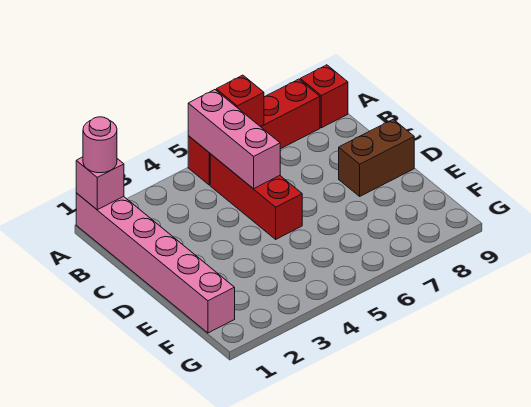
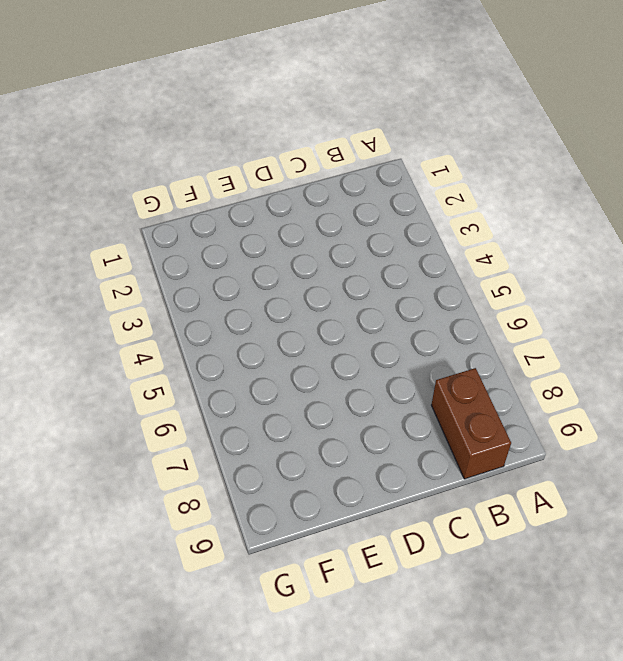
brown brick B8:B9 level 1 -> brown brick D8:D9 level 1
none -> pink brick A1:F1 level 1
none -> red brick A5:A8 level 1

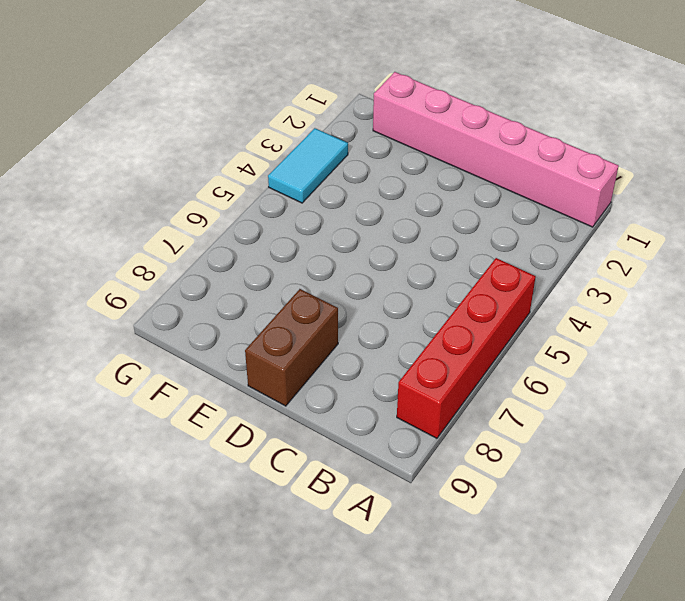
cyan tile G3:G4 level 1 -> none
none -> red brick A9 level 1
none -> red brick B5:D5 level 1

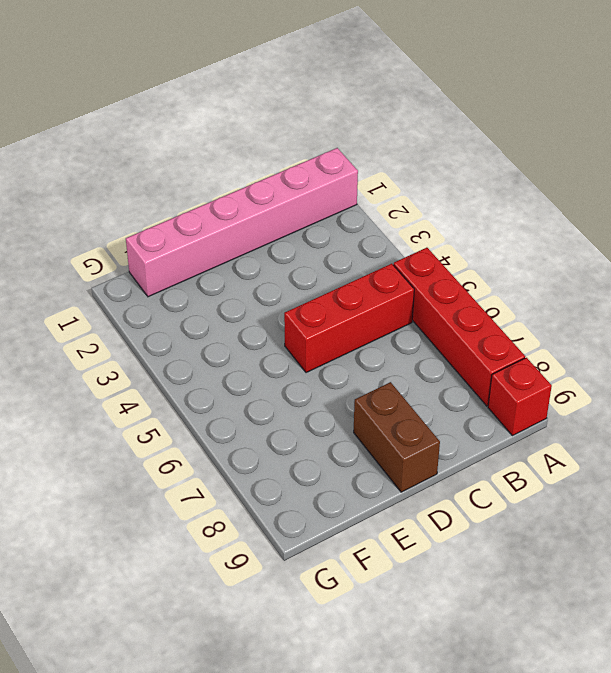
none -> pink brick A1 level 2
none -> pink brick A5:C5 level 2

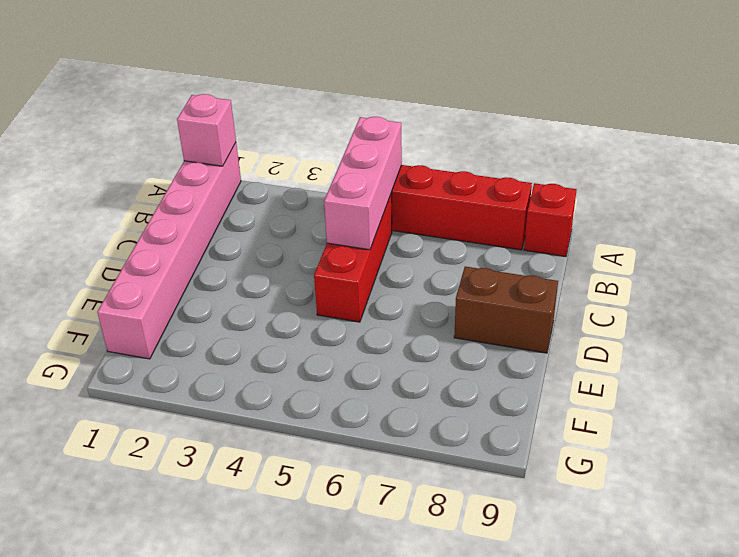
none -> red brick A6 level 2
none -> pink round brick A1 level 3

